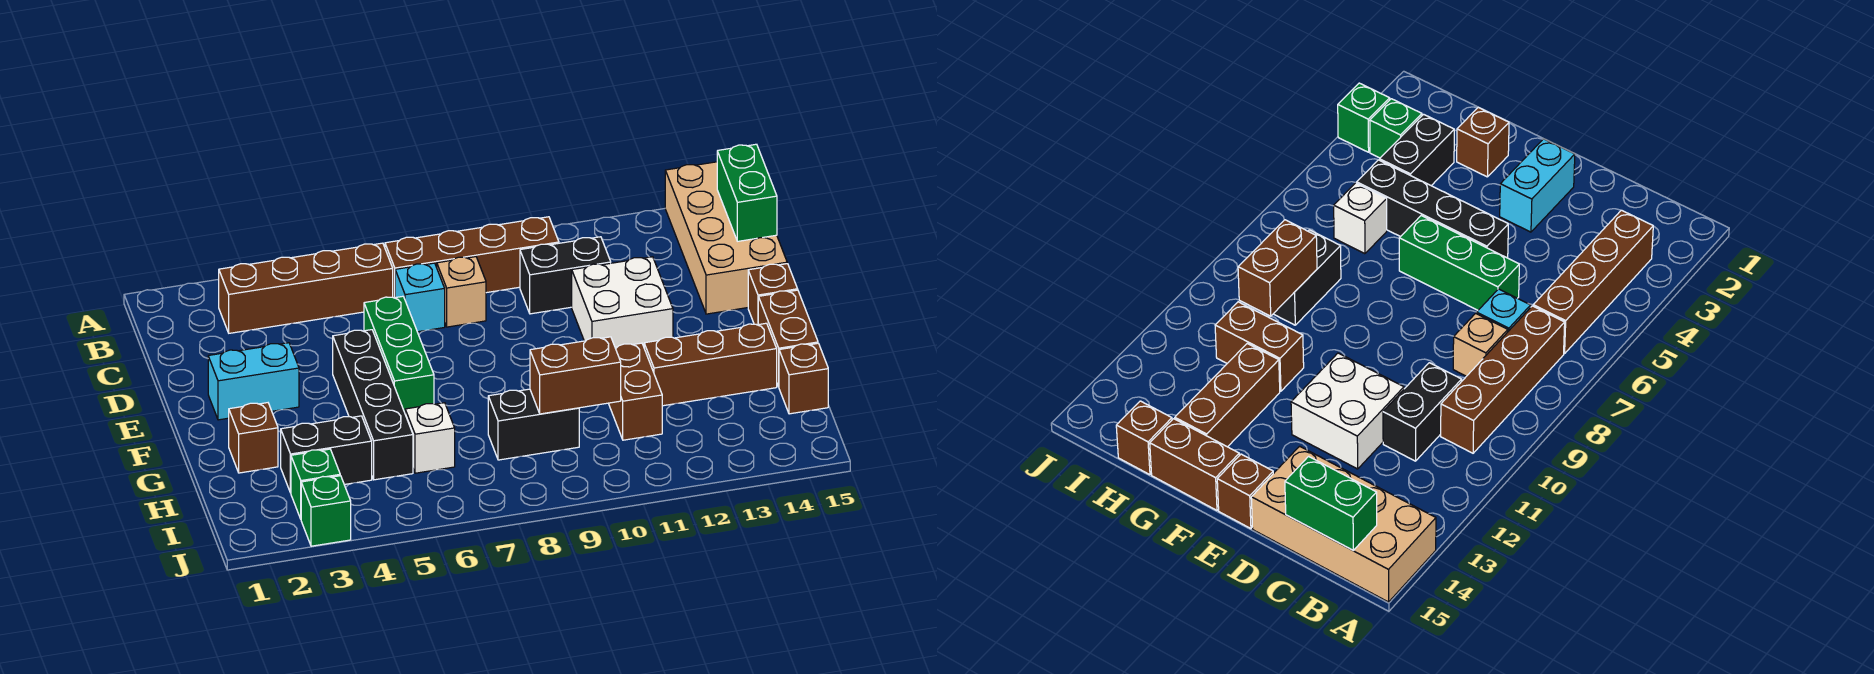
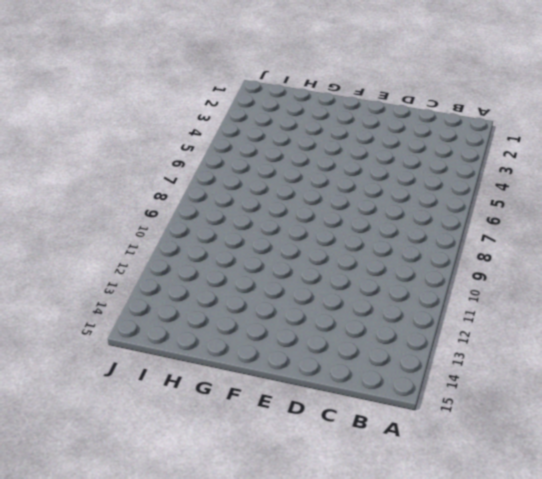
none -> tan brick A14:D15 level 1
none -> brown brick B3:B6 level 1
none -> brown brick B7:B10 level 1

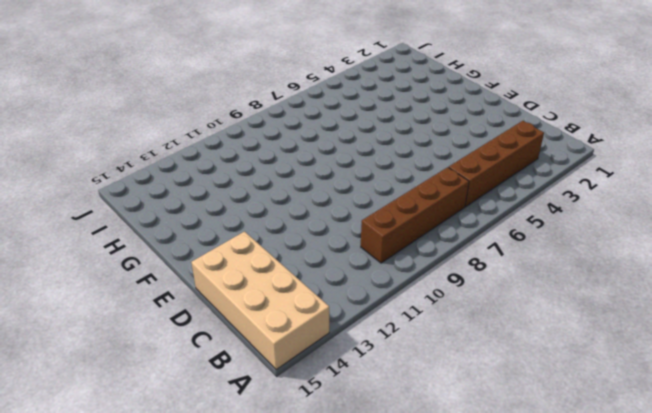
none -> cyan brick C7 level 1
none -> tan brick C8 level 1
none -> black brick C10:C11 level 1

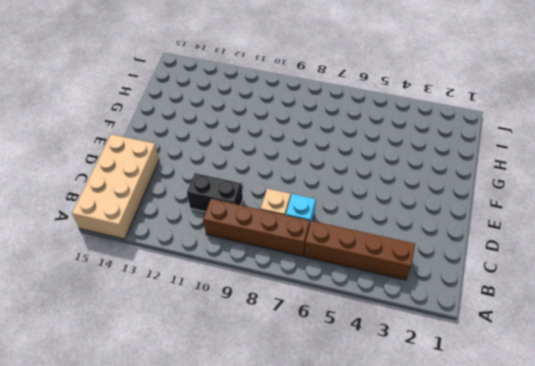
none -> green brick D6:F6 level 1
none -> white brick D11:E12 level 1
none -> cyan brick E2:E3 level 1

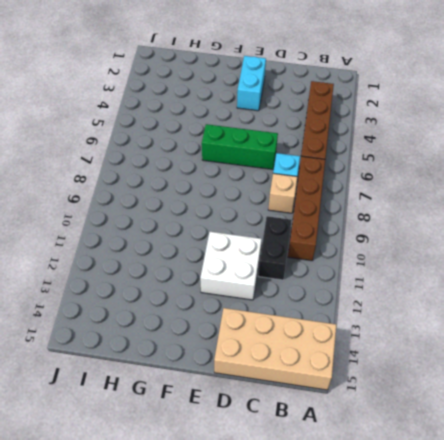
none -> black brick E5:H5 level 1
none -> brown brick E15 level 1
none -> brown brick F15:G15 level 1

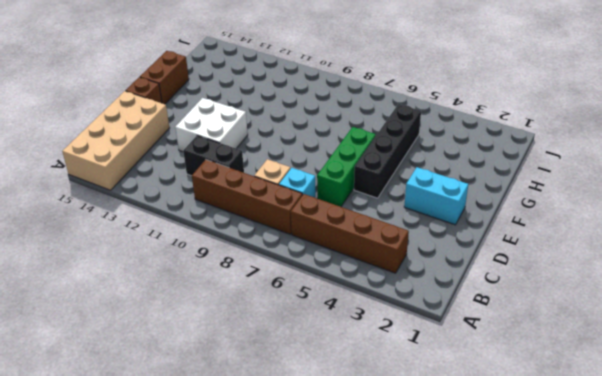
none -> brown brick G2 level 1
none -> brown brick G11:H11 level 1
none -> brown brick G12:G14 level 1

